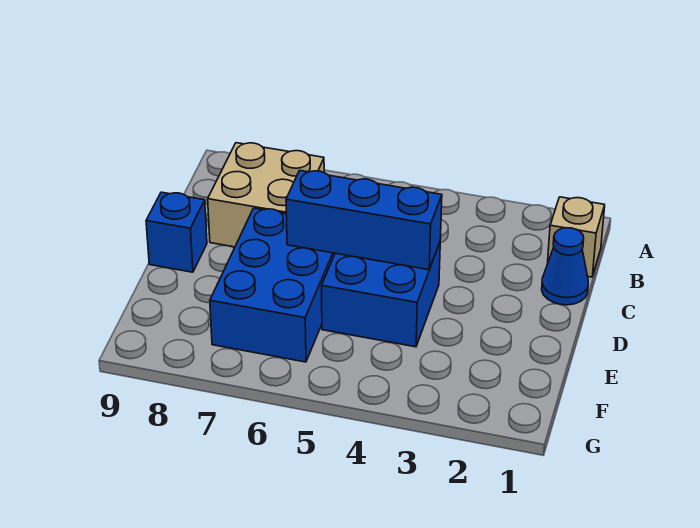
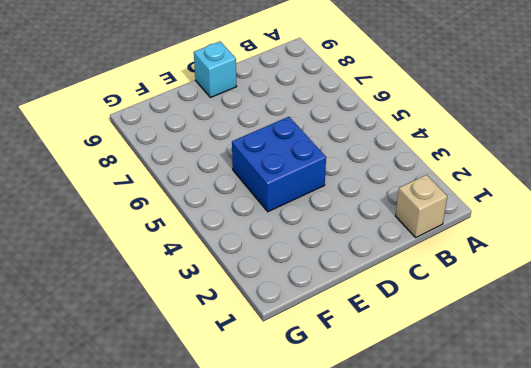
cyan brick D9 level 1 -> blue brick D9 level 1
none -> tan brick B7:C8 level 1
none -> blue cone C1 level 1

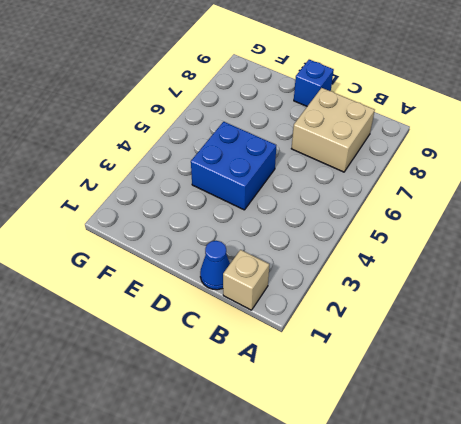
none -> blue brick D6:F7 level 1
none -> blue brick D4:D6 level 2

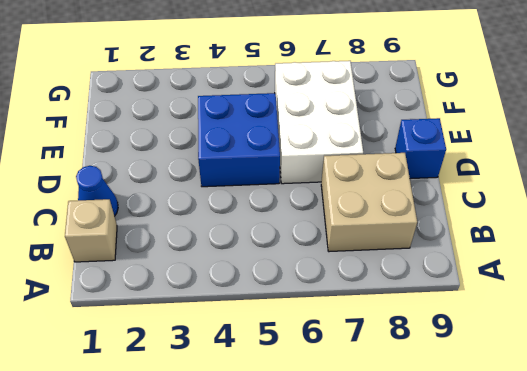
white brick D6:F7 level 1 -> blue brick D6:F7 level 1
none -> blue brick D4:D6 level 2

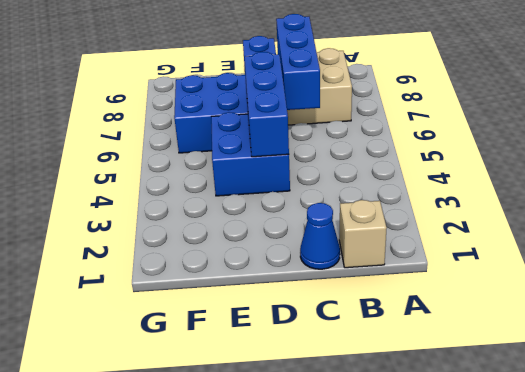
blue brick C6:C8 level 2 -> none

